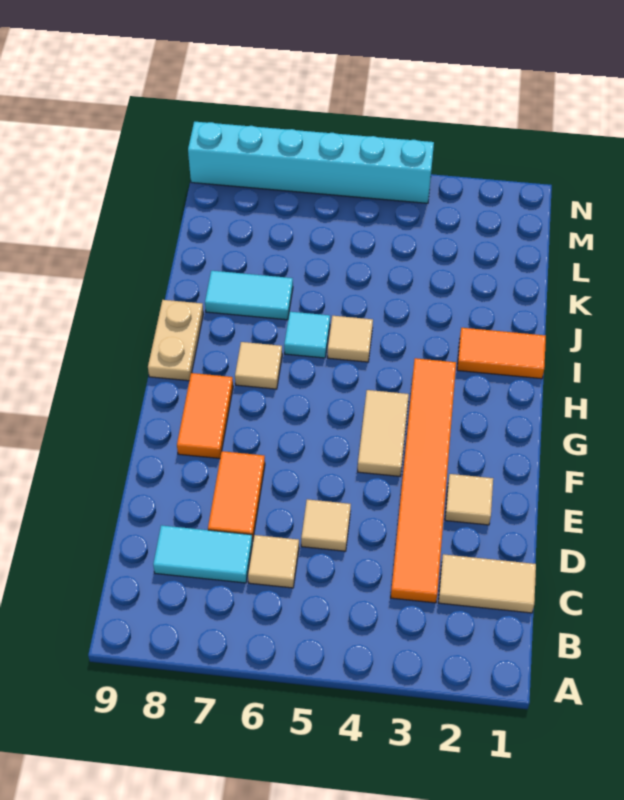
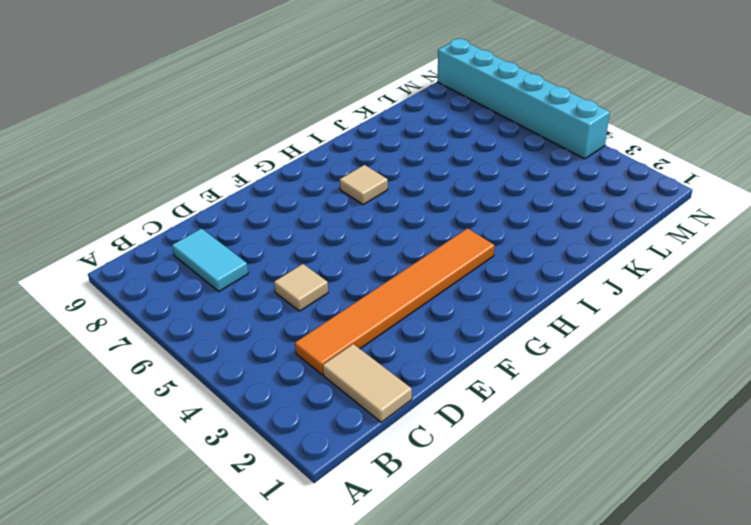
none -> tan tile C6 level 1
none -> orange tile D7:E7 level 1
none -> tan tile E2 level 1

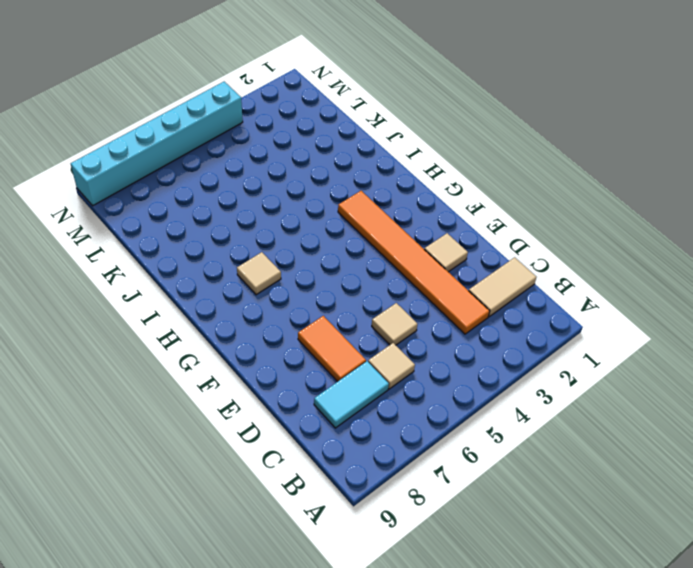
none -> tan tile F4:G4 level 1
none -> orange tile F8:G8 level 1
none -> tan plate H9:I9 level 1

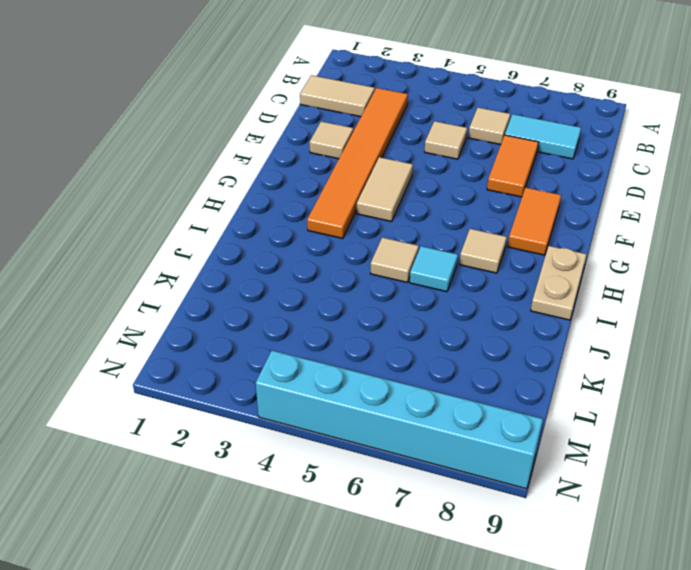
none -> orange tile I1:I2 level 1
none -> cyan tile J7:J8 level 1

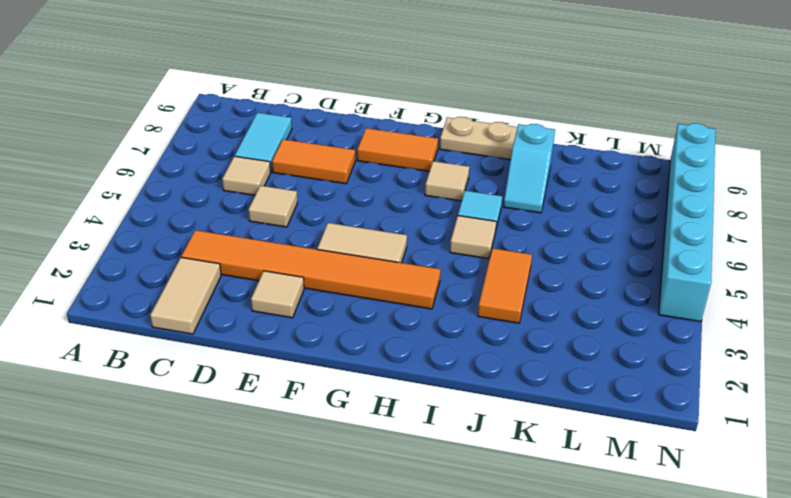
orange tile J3:J4 level 1 -> orange tile I1:I2 level 1
cyan slope J7:J8 level 1 top 8 -> cyan tile J7:J8 level 1

